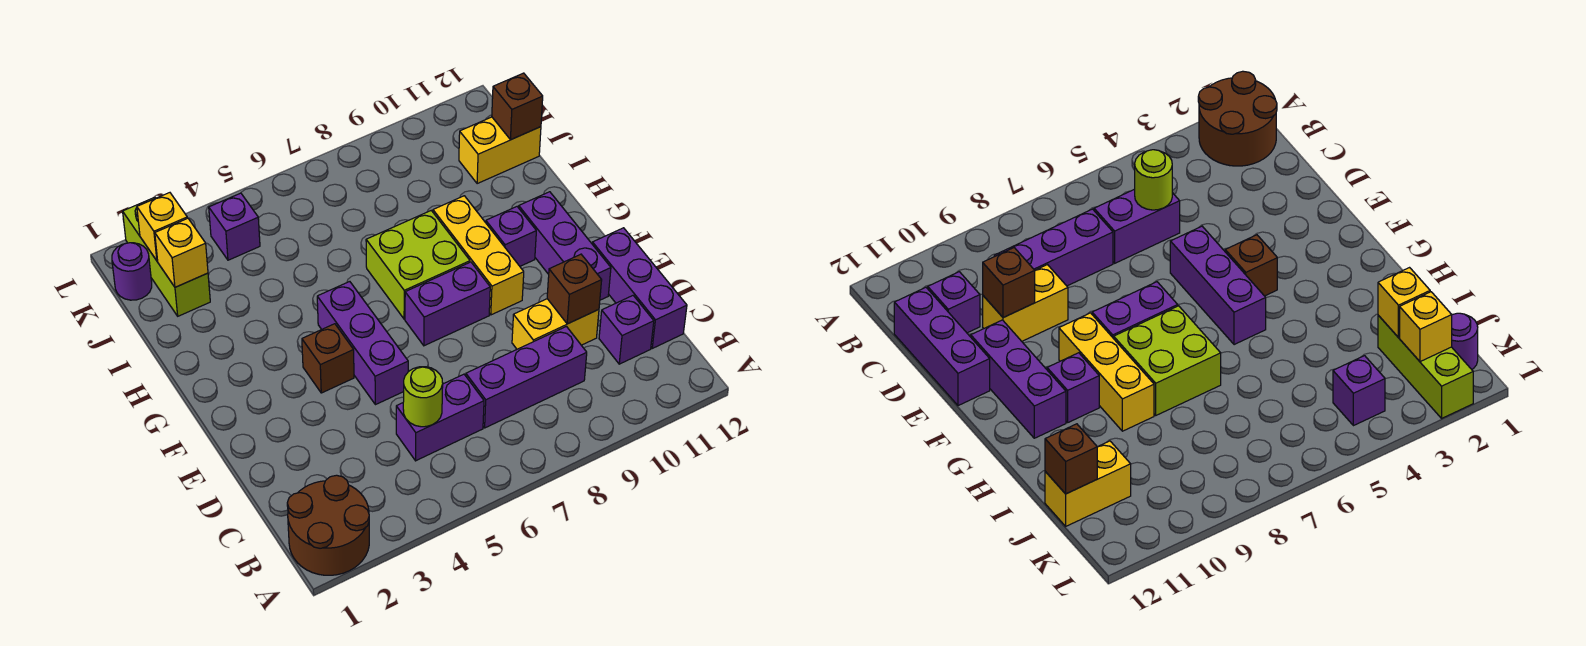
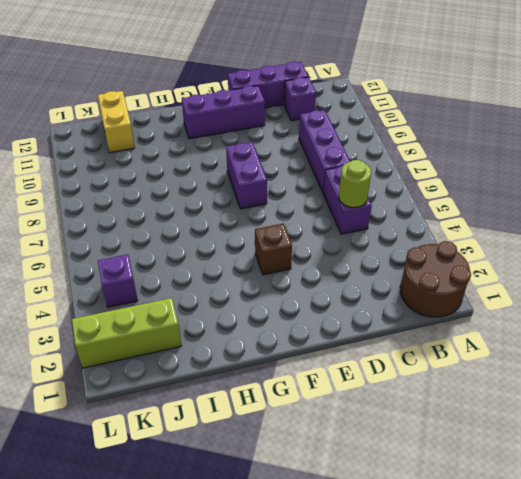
none -> yellow brick D9:D10 level 1
none -> purple brick E5:G5 level 1
none -> yellow brick F9:H9 level 1

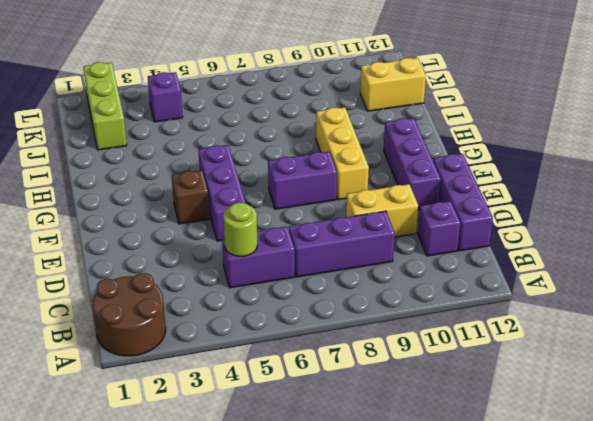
none -> lime brick G7:H8 level 1
none -> purple brick G10 level 1
none -> purple round brick K1 level 1

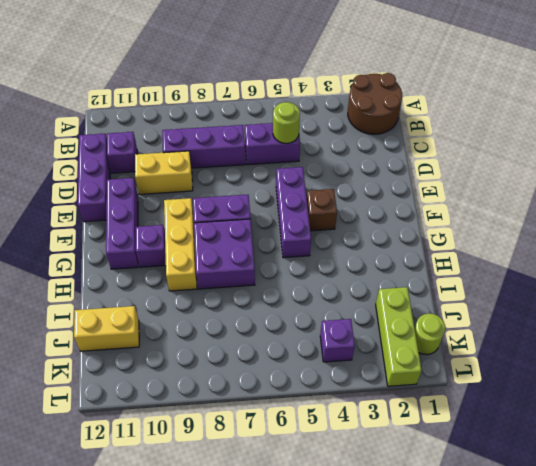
purple brick G7:H8 level 1 -> lime brick G7:H8 level 1
lime round brick K1 level 1 -> purple round brick K1 level 1
none -> brown brick D10 level 2
none -> yellow brick J2 level 2
none -> brown brick J12 level 2

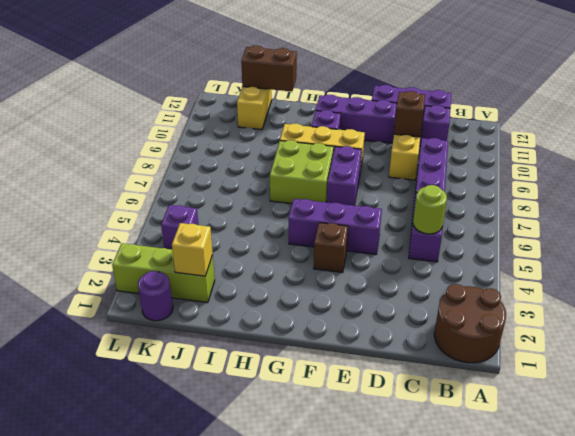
brown brick I12:J12 level 2 -> brown brick J12 level 2
none -> yellow brick K2 level 2

